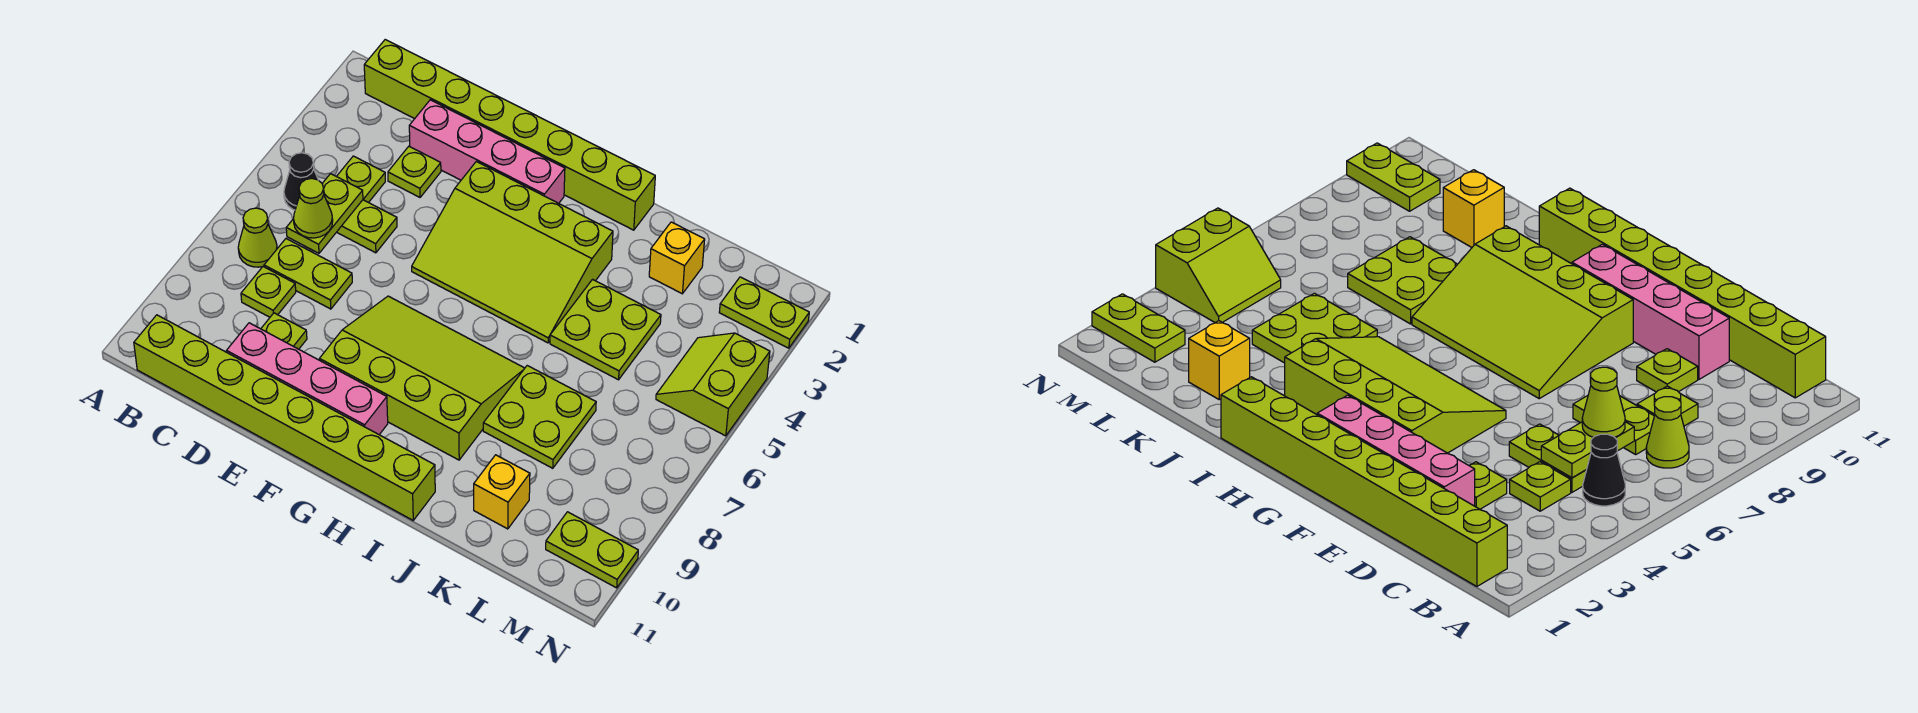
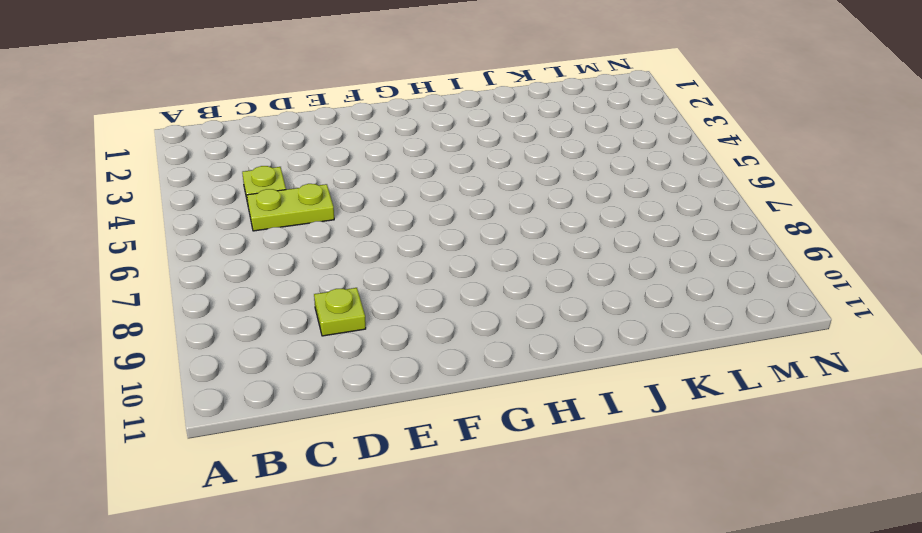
none -> lime brick B1:I1 level 1
none -> black cone B5 level 1
none -> lime cone B7 level 1

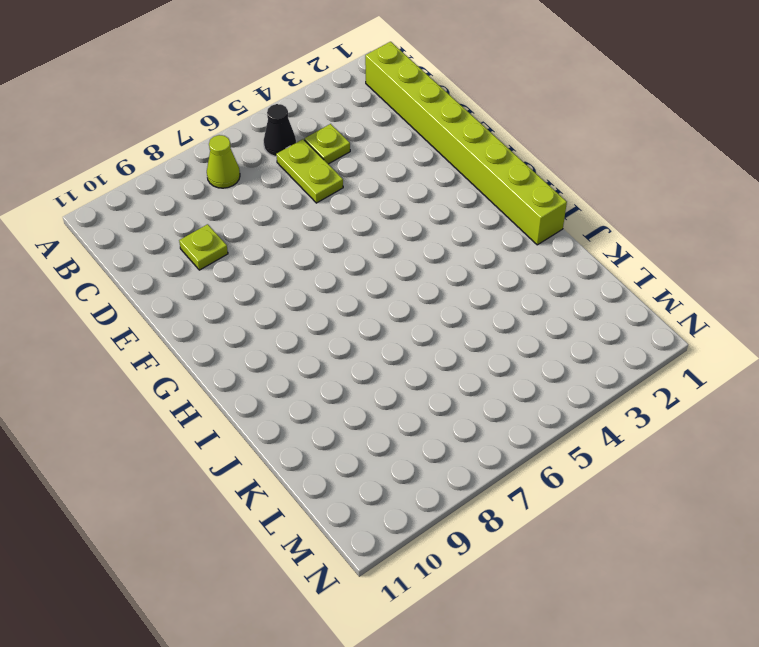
none -> lime brick B11:I11 level 1
none -> lime plate C7:D7 level 1
none -> lime plate C8 level 1

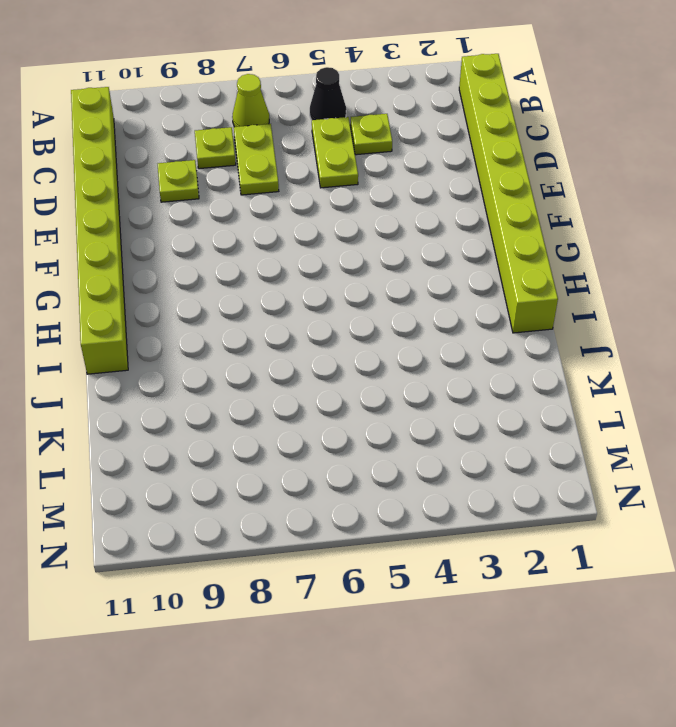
none -> pink brick D2:G2 level 1
none -> lime plate D3 level 1
none -> pink brick D10:G10 level 1

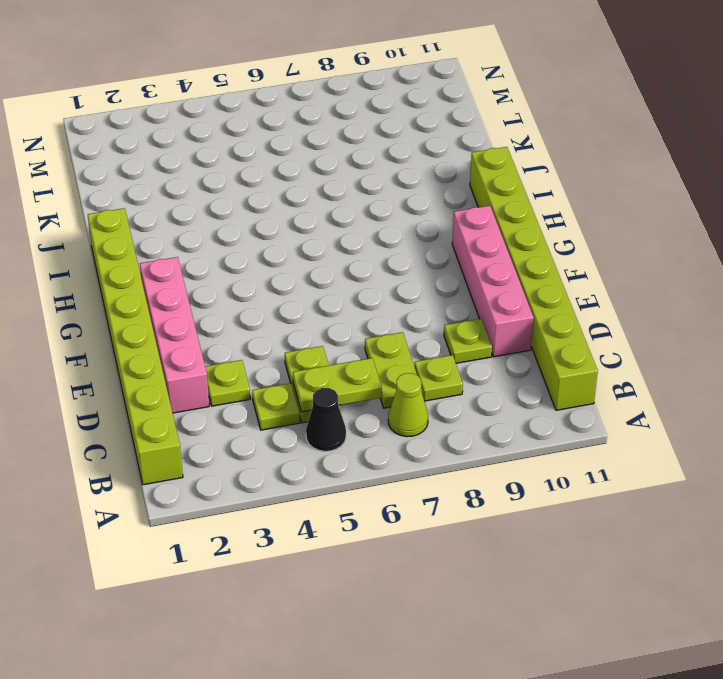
none -> lime slope F3:I5 level 1 top 3
none -> lime slope F7:I9 level 1 top 9
none -> lime plate J4:K5 level 1

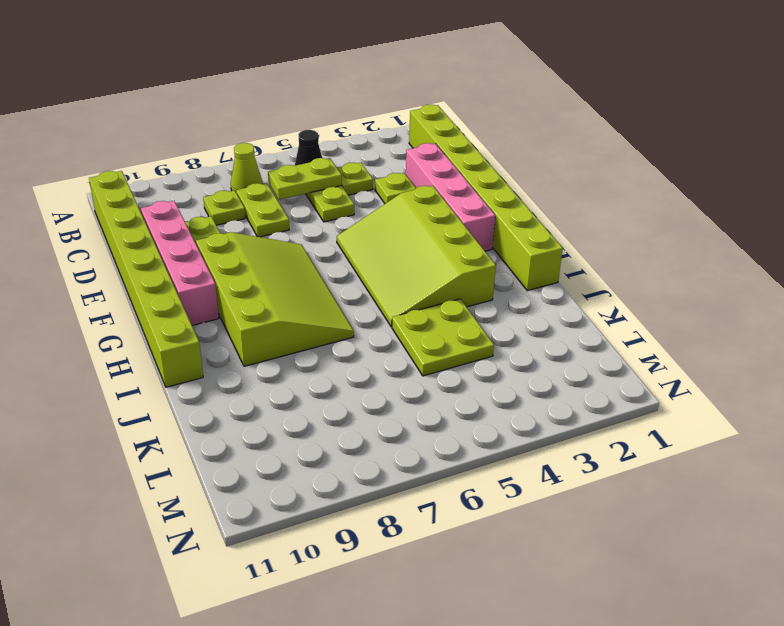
none -> lime plate J7:K8 level 1
none -> yellow brick K2 level 1
none -> yellow brick K10 level 1

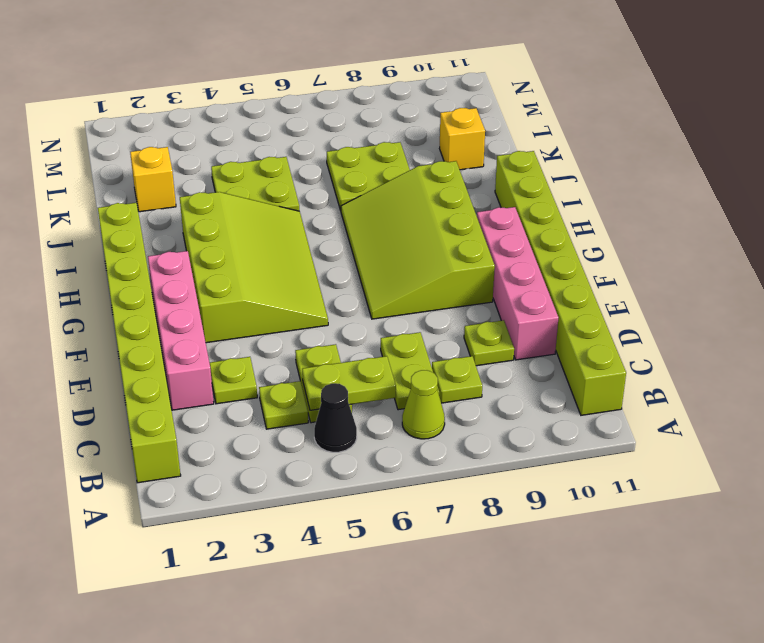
none -> lime plate M2:N2 level 1
none -> lime slope M4:N5 level 1 top N
none -> lime plate M10:N10 level 1

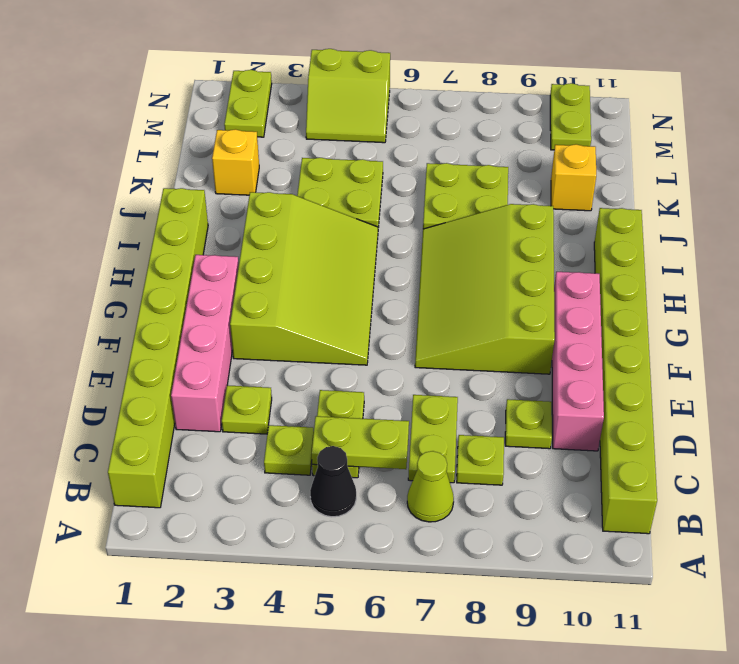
none -> lime cone C6 level 3

